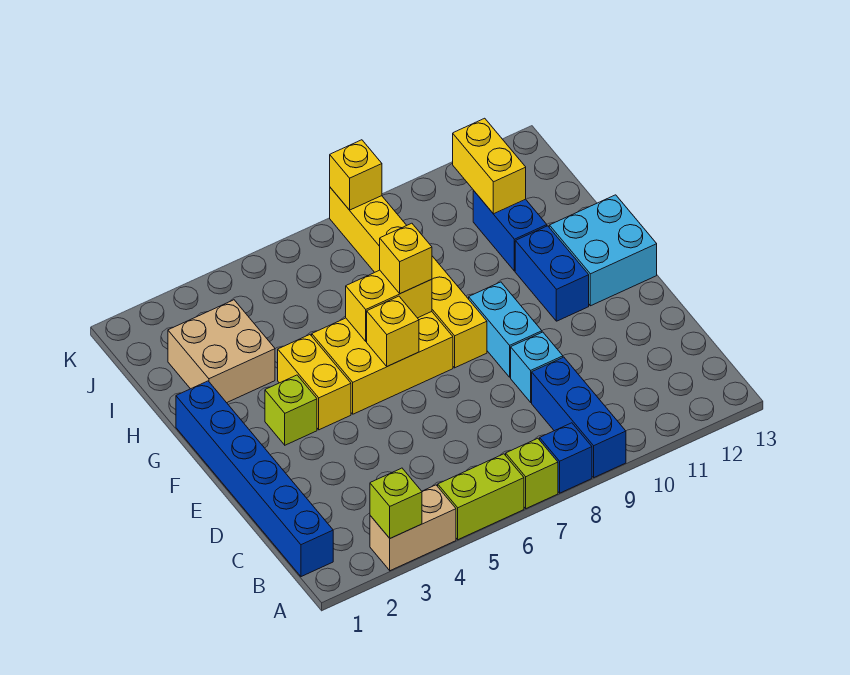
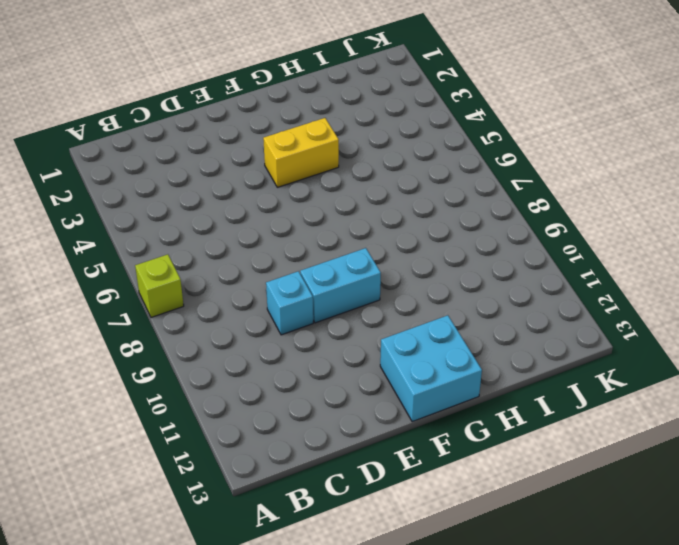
none -> tan brick A3:A4 level 1
none -> lime brick A5:A6 level 1
none -> blue brick A8 level 1

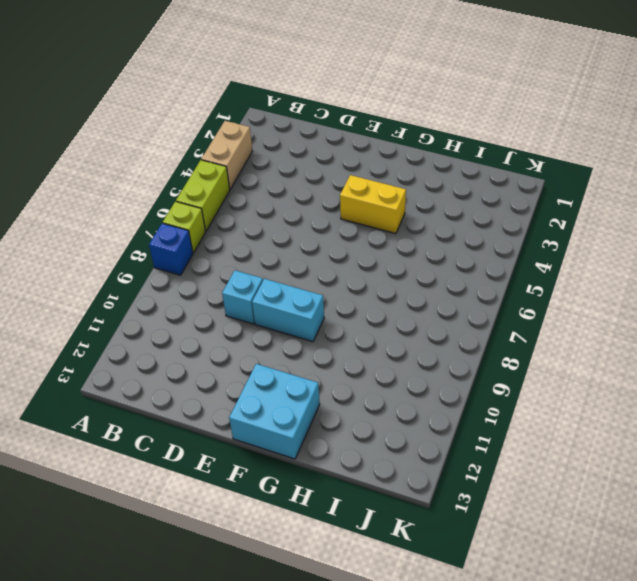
none -> blue brick A9:C9 level 1
none -> blue brick B1:G1 level 1
none -> lime brick F3 level 1

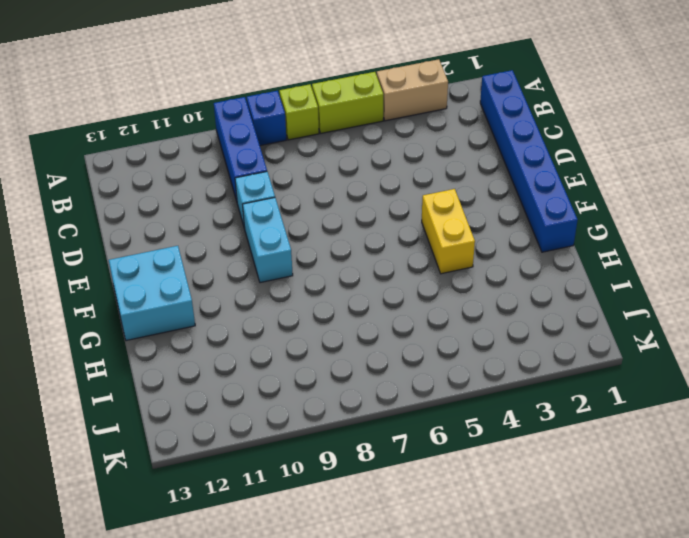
none -> lime brick F3 level 1
none -> yellow brick F5:G7 level 1
none -> yellow brick F8:K8 level 1

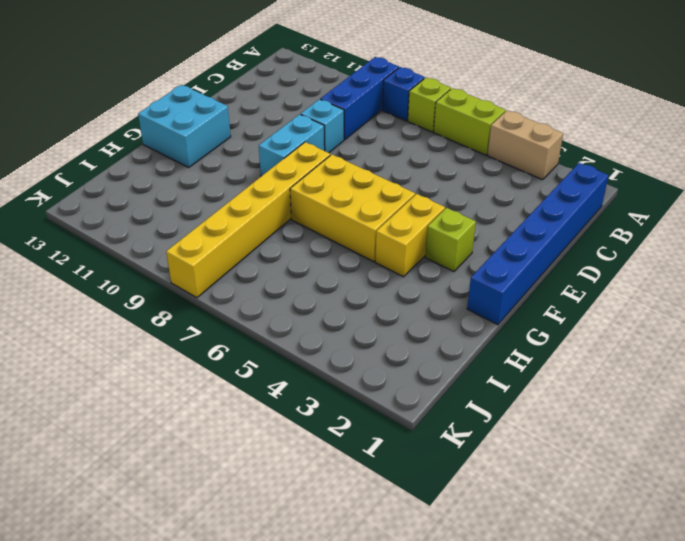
none -> blue brick F11:G11 level 1
none -> tan brick H2:I3 level 1
none -> blue brick H11:I11 level 1

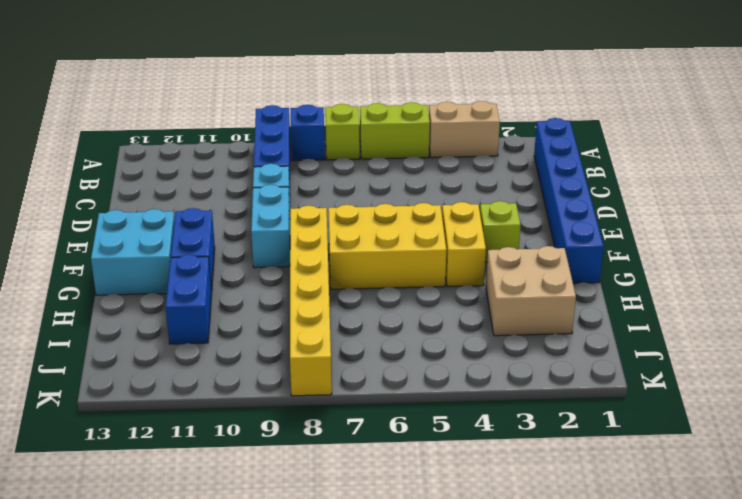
none -> lime brick A3 level 2
none -> yellow brick F6 level 2
none -> yellow brick G6:G7 level 2

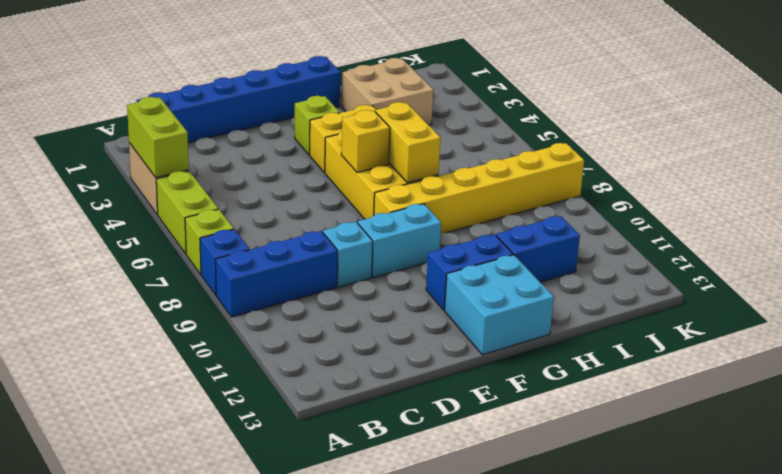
lime brick A3:A4 level 2 -> lime brick A3 level 2
none -> yellow brick I11:J11 level 2
none -> yellow brick K8 level 2
none -> yellow brick G7 level 3

